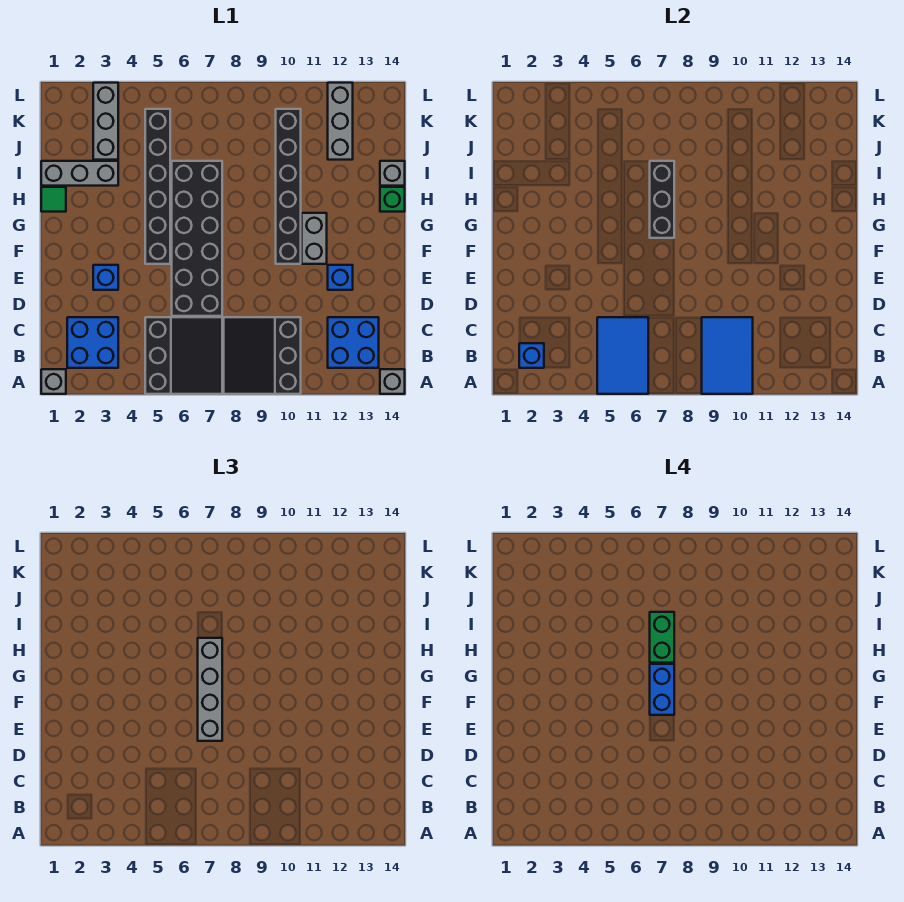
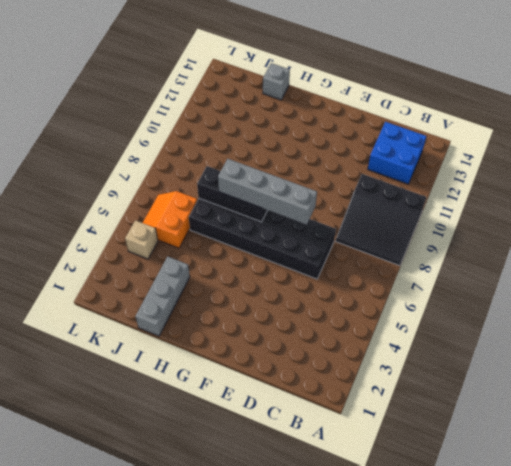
orange slope J5:K6 level 1 top J -> black brick F5:K5 level 1
tan brick K4 level 1 -> none
none -> grey brick A1 level 1
none -> black slope A5:C7 level 1 top 5
none -> grey brick A14 level 1

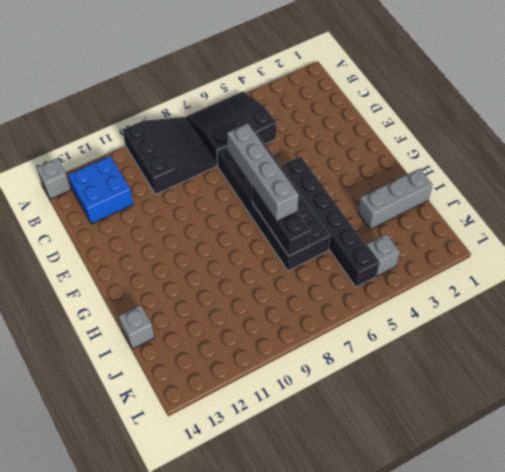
black slope A5:C7 level 1 top C -> black slope A5:C7 level 1 top 5
grey brick K4 level 1 -> grey brick A1 level 1
none -> blue brick B2:C3 level 1
none -> blue brick E3 level 1
none -> blue brick E12 level 1

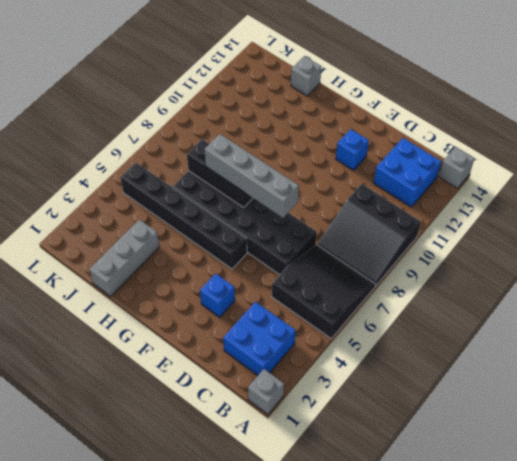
none -> black brick F10:K10 level 1
none -> grey brick F11:G11 level 1
none -> green tile H1 level 1

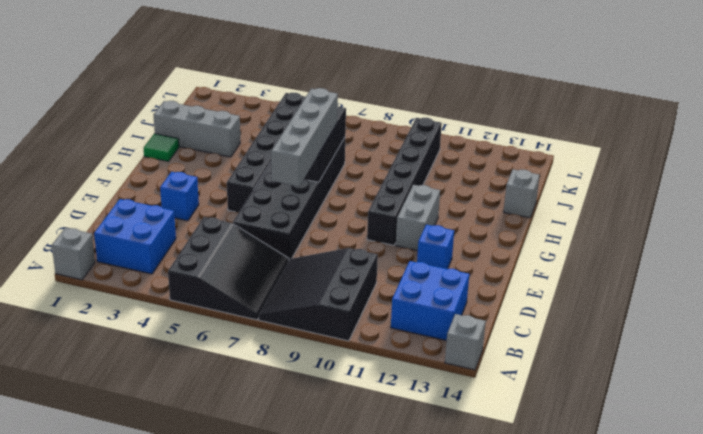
none -> green brick H14 level 1
none -> grey brick J3:L3 level 1
none -> grey brick J12:L12 level 1

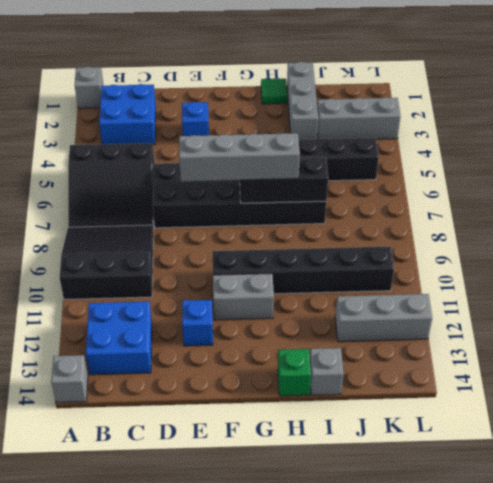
none -> blue tile A5:C6 level 2
none -> blue tile A9:C10 level 2
none -> blue brick B2 level 2

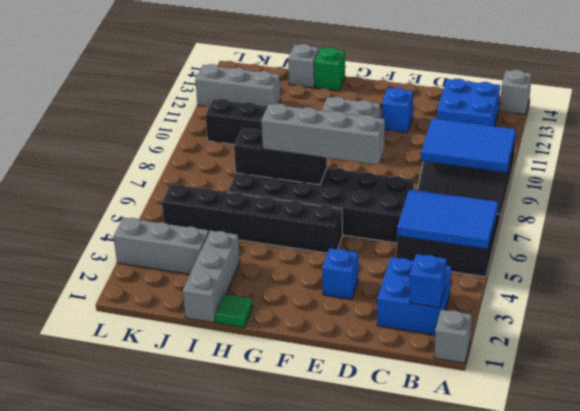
none -> blue brick F7:G7 level 4
none -> green brick H7:I7 level 4

